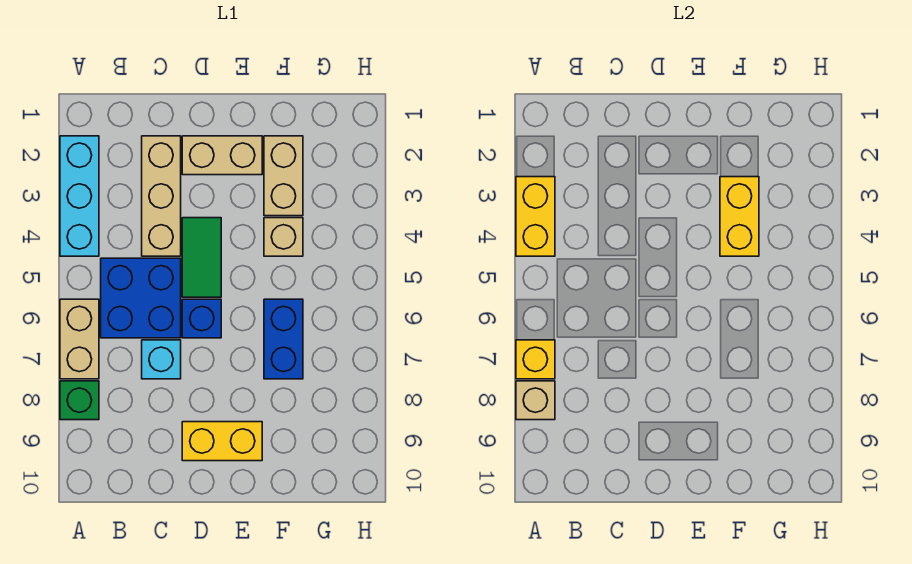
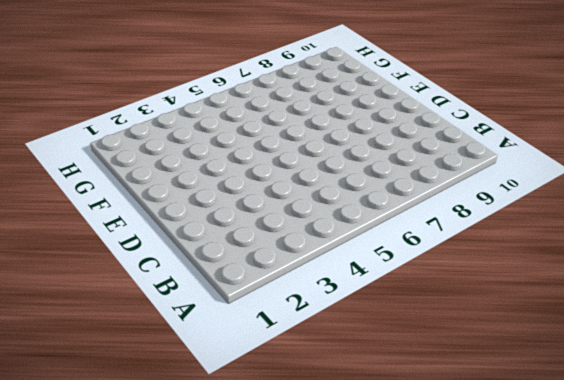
none -> cyan brick A2:A4 level 1
none -> tan brick A6:A7 level 1
none -> green brick A8 level 1

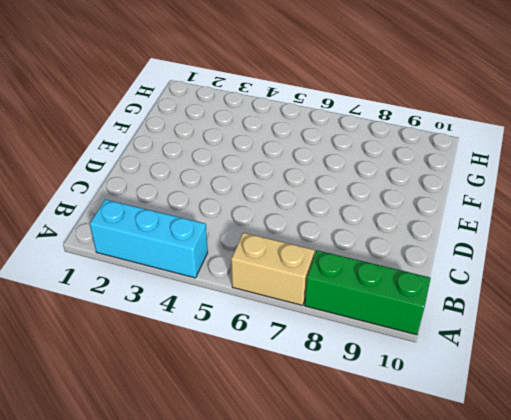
green brick A8:A10 level 1 -> green brick A8 level 1
none -> blue brick B5:C6 level 1
none -> tan brick C2:C4 level 1
none -> cyan brick C7 level 1

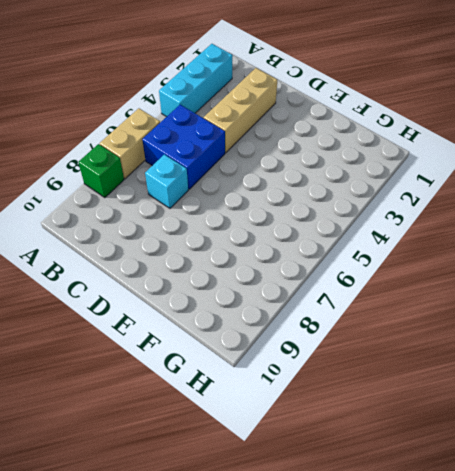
none -> tan brick D2:E2 level 1
none -> green tile D4:D5 level 1
none -> blue brick D6 level 1

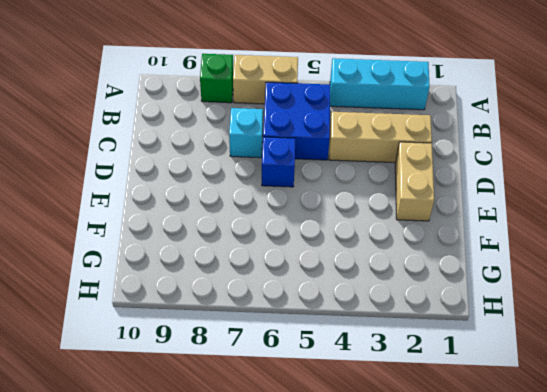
none -> green tile D4:D5 level 1
none -> yellow brick D9:E9 level 1
none -> tan brick F2:F3 level 1

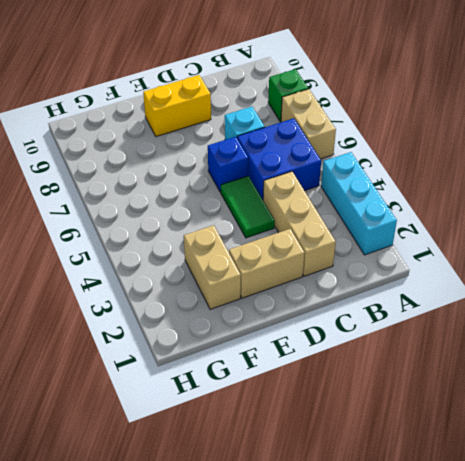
none -> tan brick F4 level 1
none -> blue brick F6:F7 level 1
none -> yellow brick A3:A4 level 2

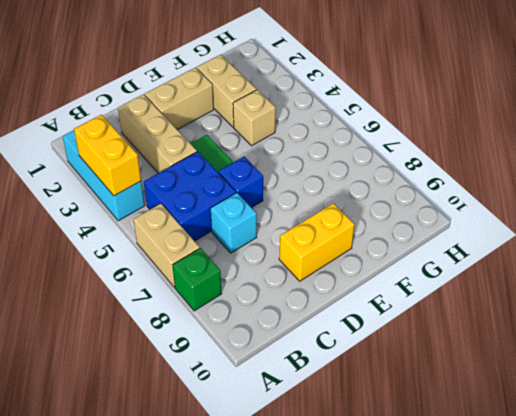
none -> blue brick F6:F7 level 1
none -> yellow brick A7 level 2
none -> tan brick A8 level 2

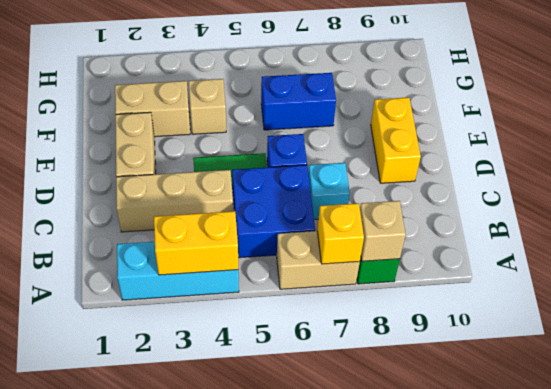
none -> yellow brick F3:F4 level 2

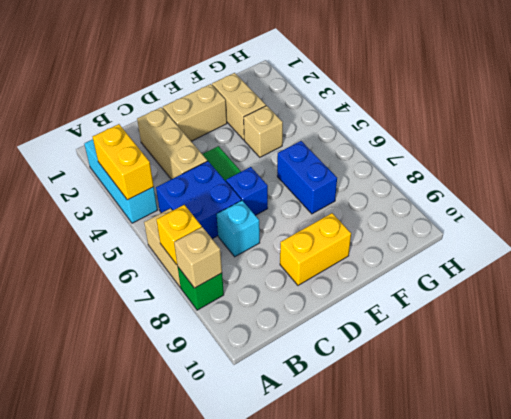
none -> yellow brick F3:F4 level 2

